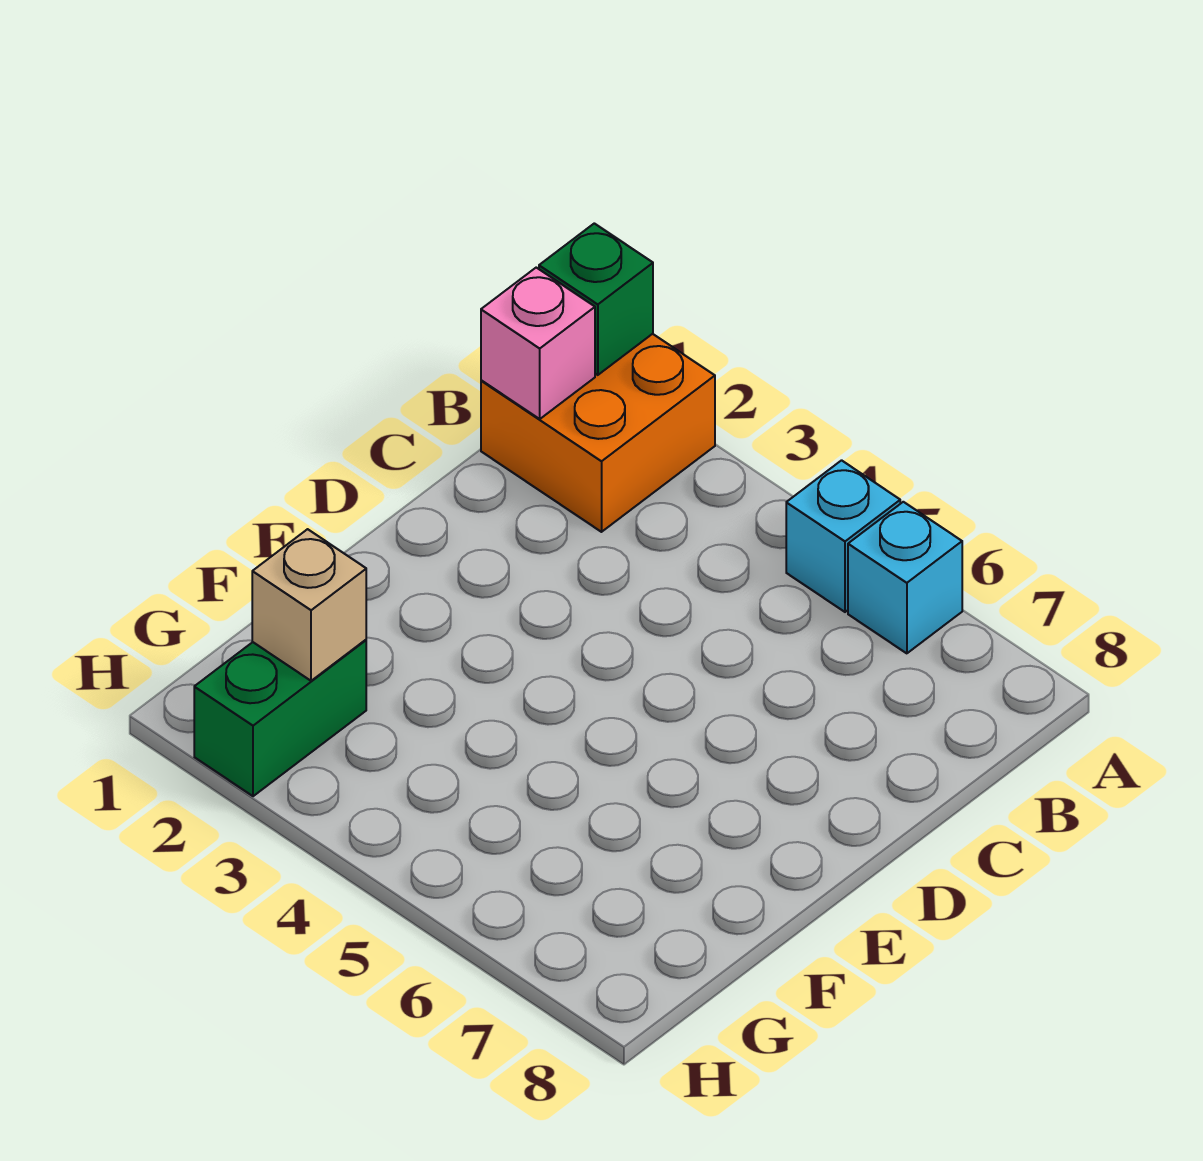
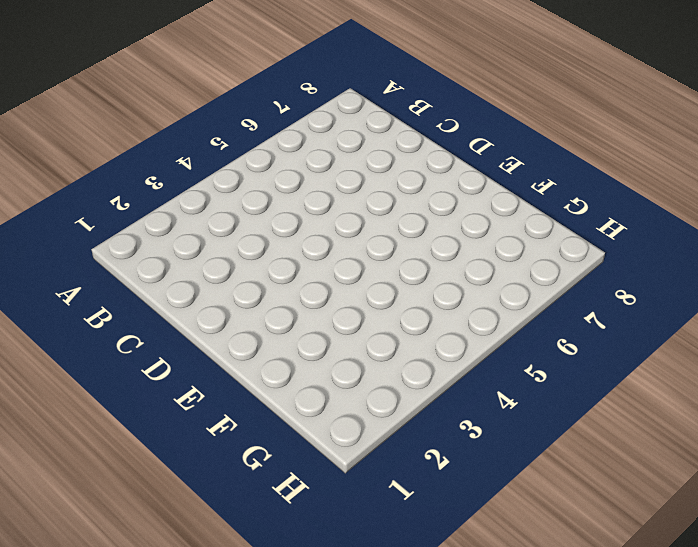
none -> orange brick A1:B2 level 1
none -> cyan brick A5 level 1

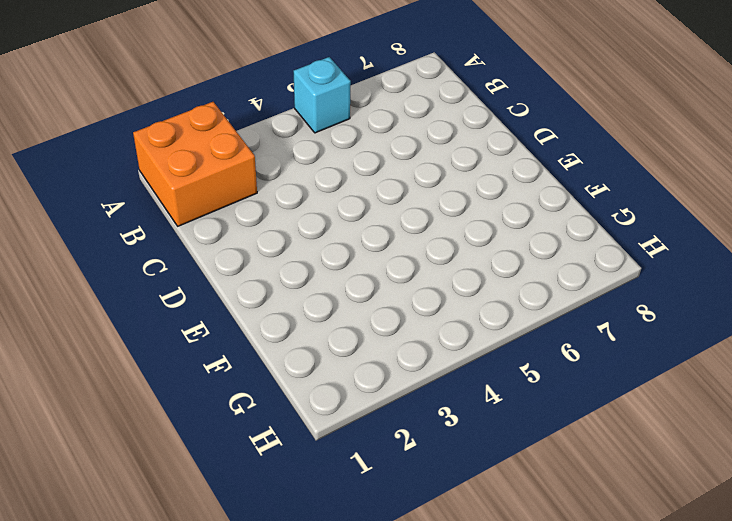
none -> cyan brick A6 level 1
none -> green brick G2:H2 level 1

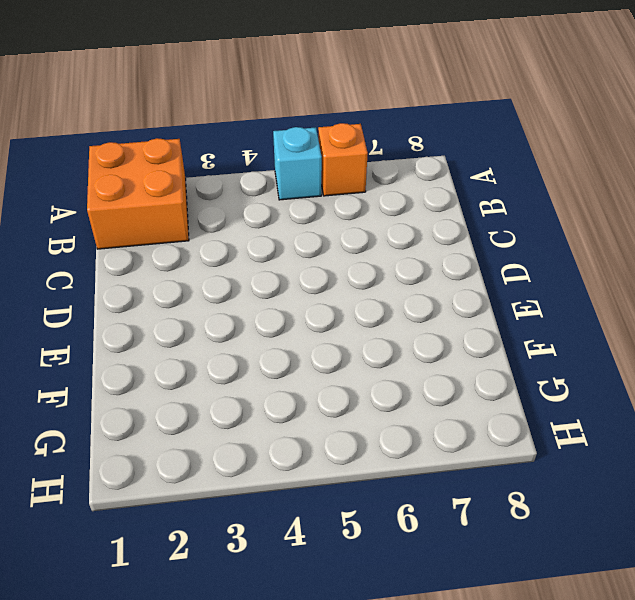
orange brick A6 level 1 -> cyan brick A6 level 1
none -> green brick G2:H2 level 1
none -> green brick A1 level 2

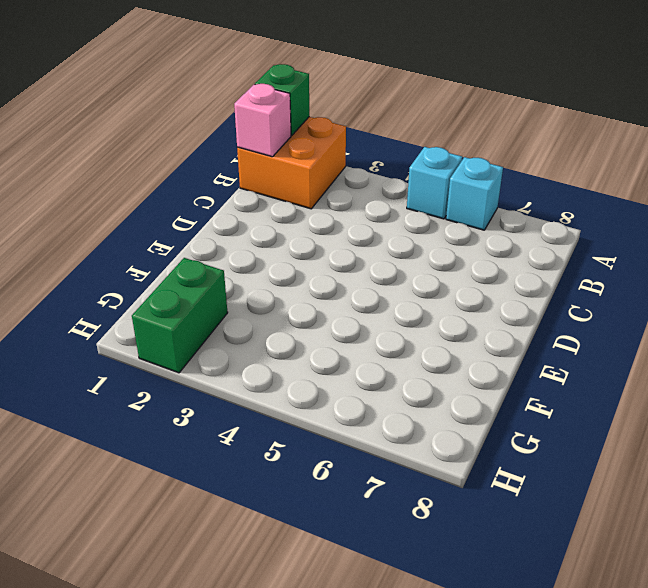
none -> tan brick G2 level 2

